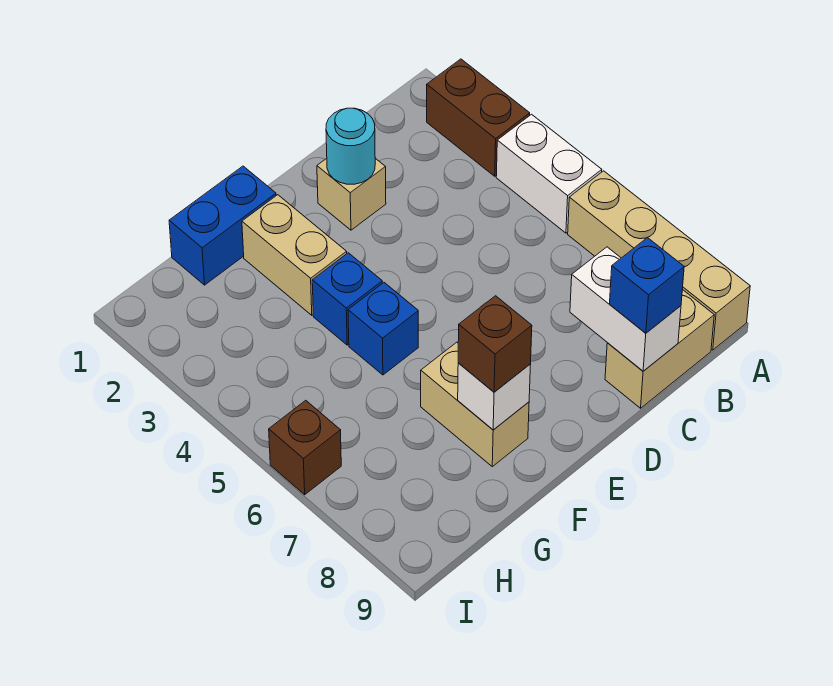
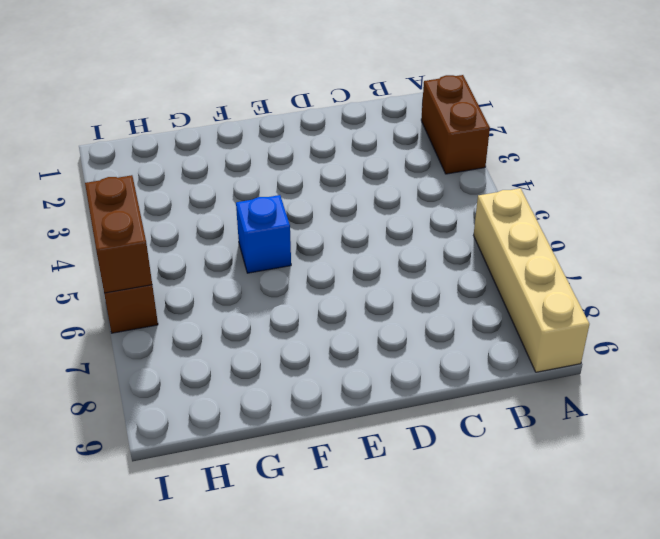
brown brick I5:I6 level 2 -> none
none -> white brick A4:A5 level 1
none -> tan brick B9:C9 level 1
none -> tan brick D2 level 1

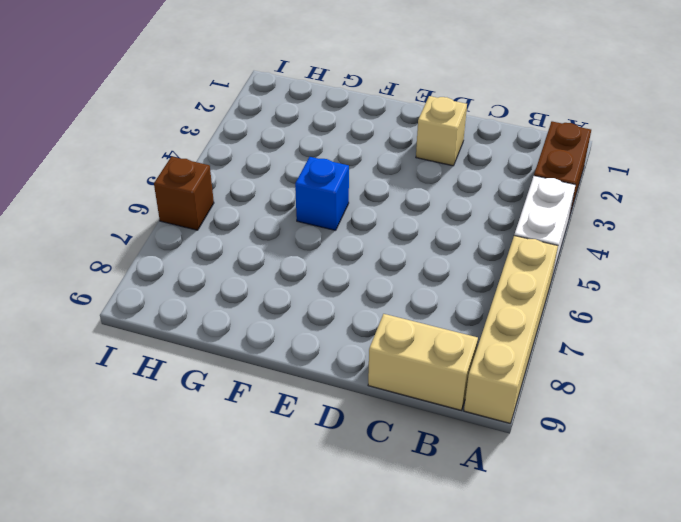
none -> blue brick F1:G1 level 1
none -> tan brick F2:F3 level 1
none -> blue brick F4 level 1

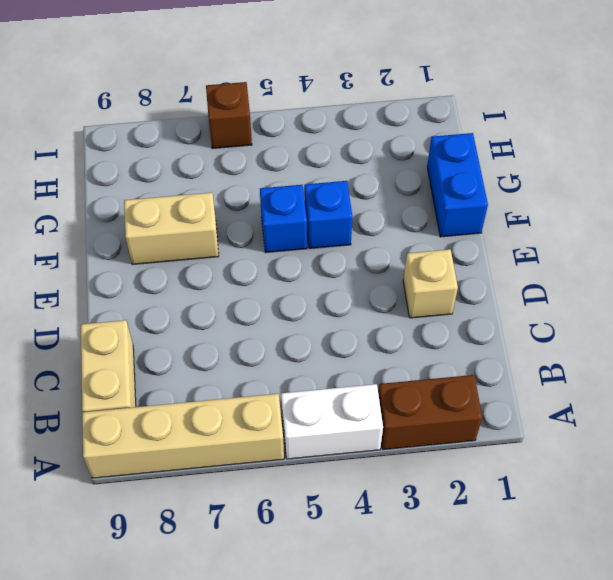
none -> tan brick F2:F3 level 1
none -> white brick C8:C9 level 2
none -> cyan round brick D2 level 2

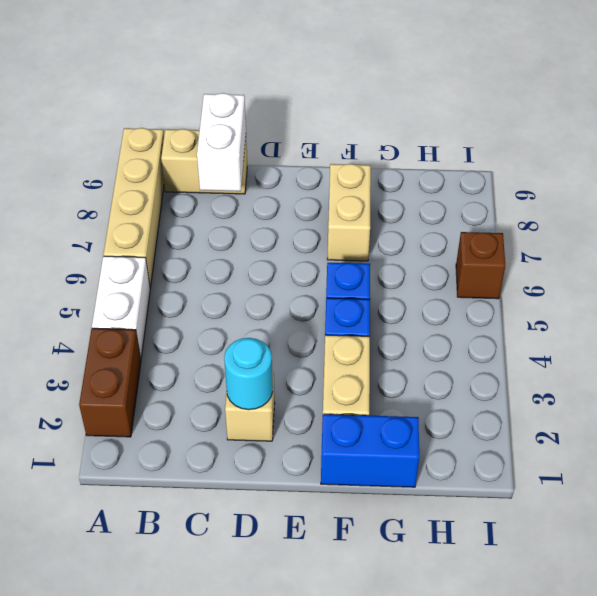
none -> white brick F8 level 2
none -> blue brick C9 level 3
none -> brown brick F8 level 3

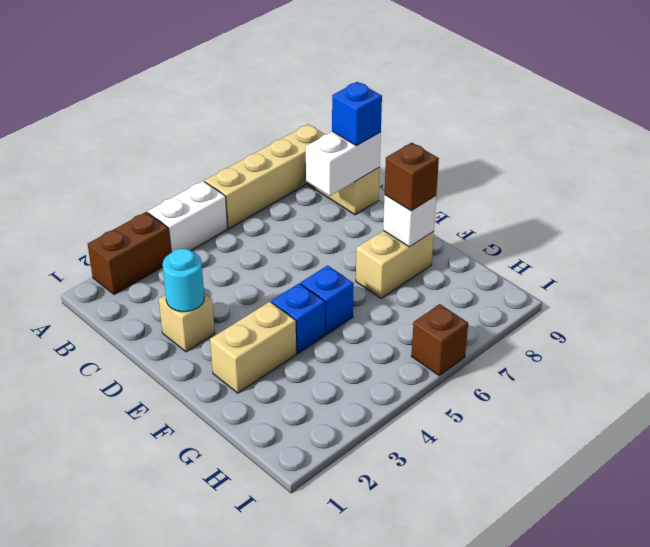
none -> blue brick F1:G1 level 1

